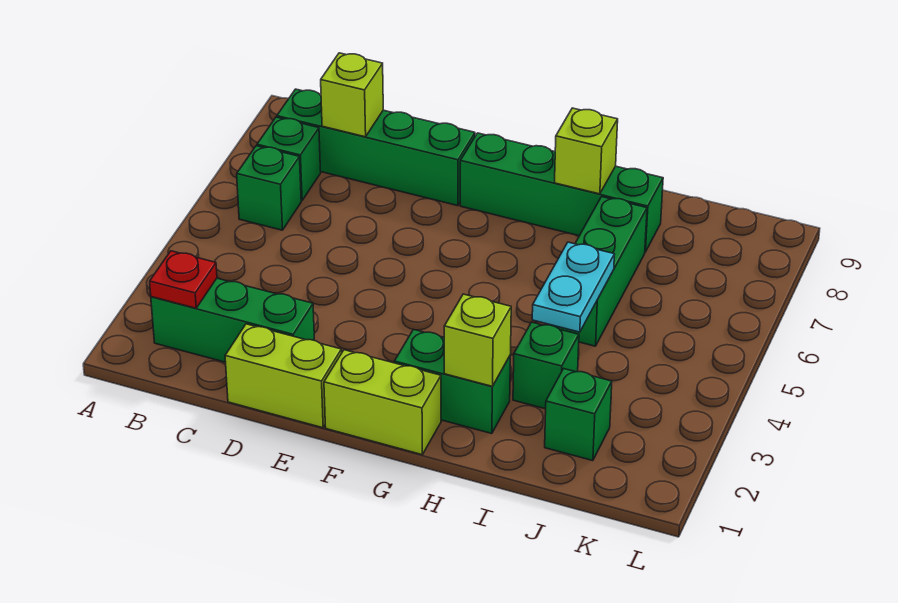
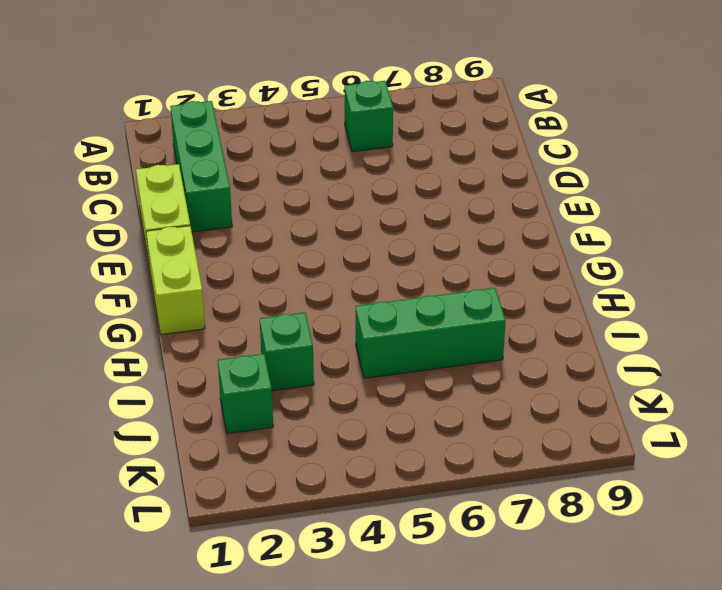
none -> green brick B7 level 1
none -> green brick B8:E8 level 1
none -> green brick F8:I8 level 1

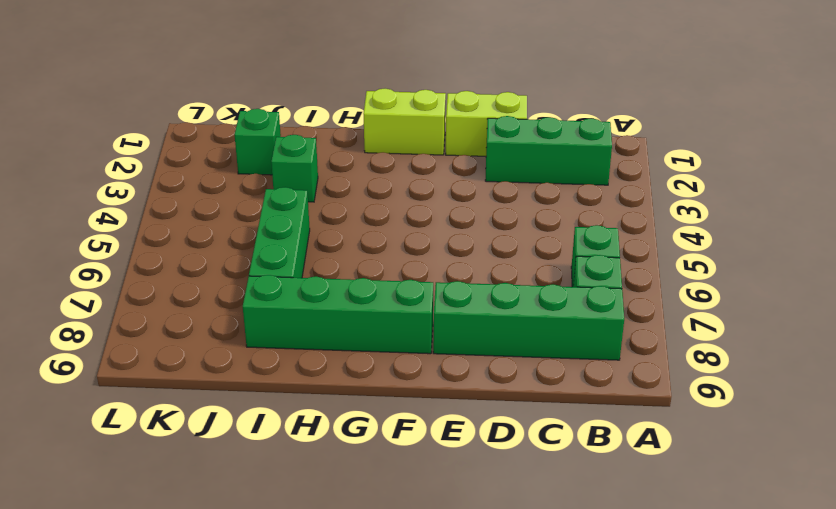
none -> green brick G2:H2 level 1
none -> red plate B2 level 2
none -> lime brick C8 level 2

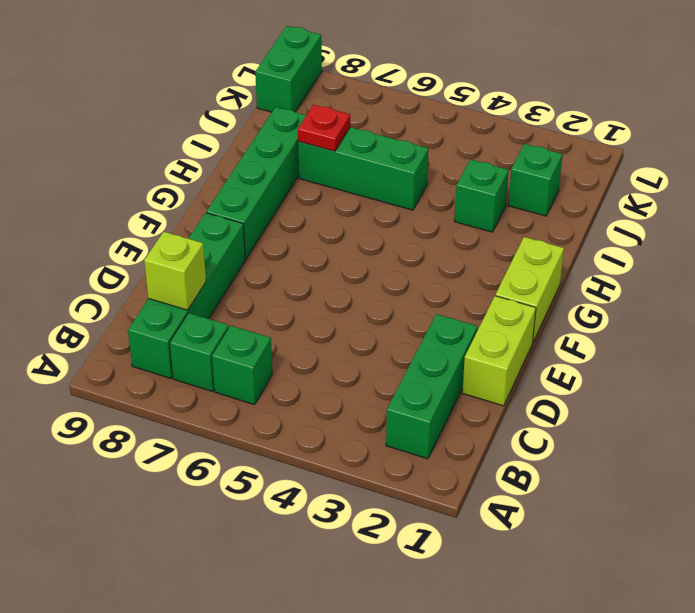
red plate I7 level 2 -> red plate B2 level 2
green brick K9:L9 level 1 -> green brick G2:H2 level 1
none -> lime brick H2 level 2
none -> lime brick H8 level 2
none -> cyan plate I4:I5 level 2

